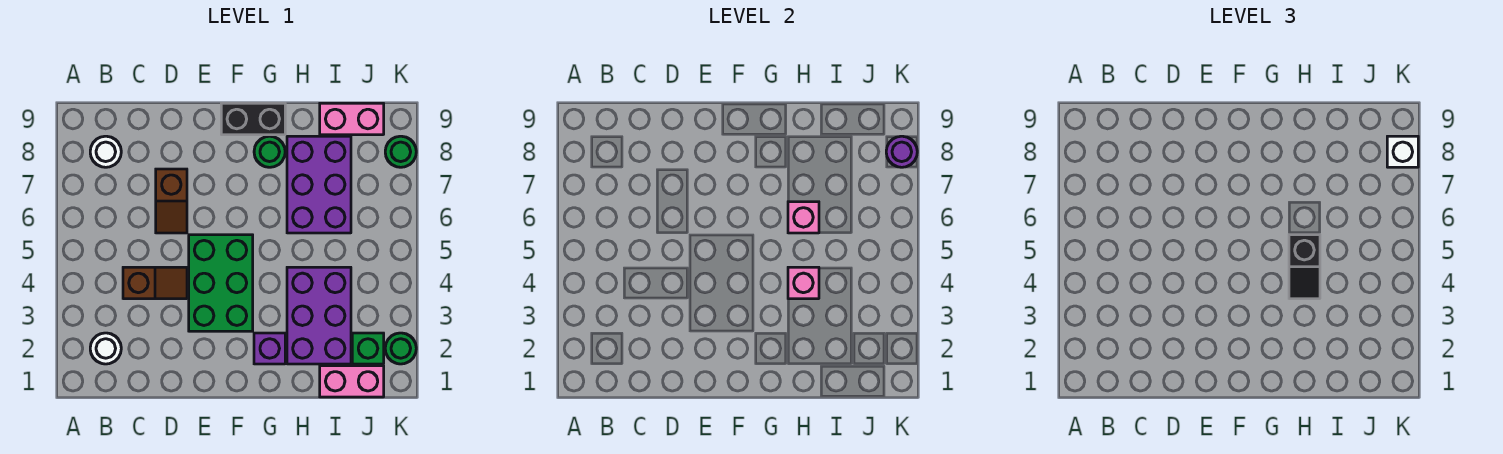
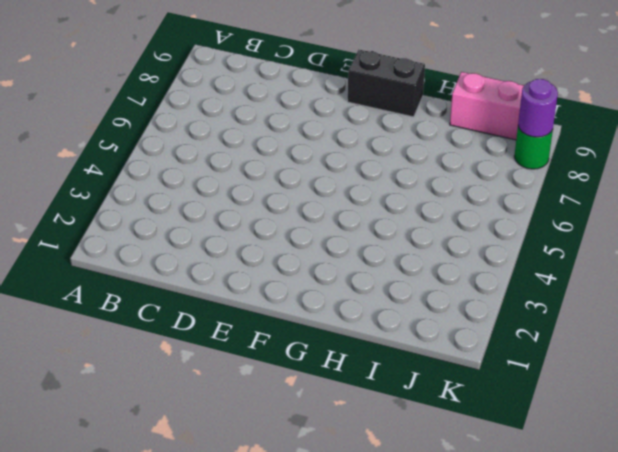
none -> white round brick B2 level 1
none -> white round brick B8 level 1
none -> brown slope C4:D4 level 1 top C

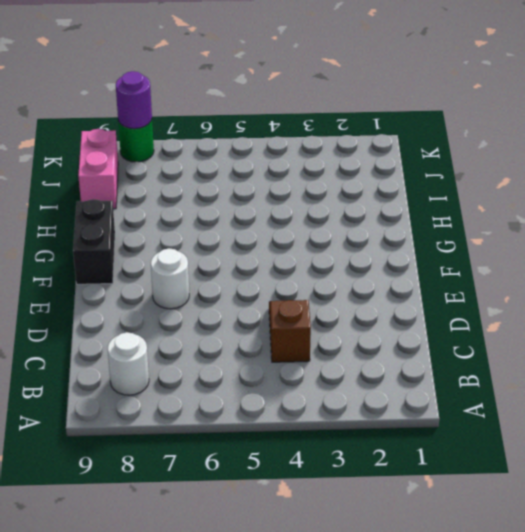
white round brick E7 level 1 -> white round brick B2 level 1
none -> brown slope D6:D7 level 1 top 7
none -> green brick E3:F5 level 1
none -> purple brick G2 level 1

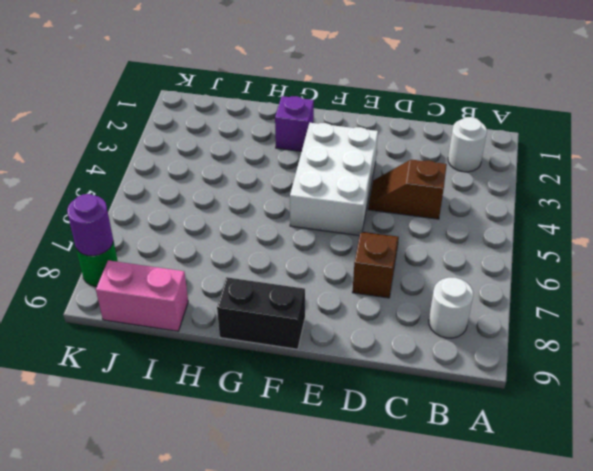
white brick E3:F5 level 1 -> green brick E3:F5 level 1
none -> green round brick G8 level 1
none -> purple brick H2:I4 level 1
none -> purple brick H6:I8 level 1

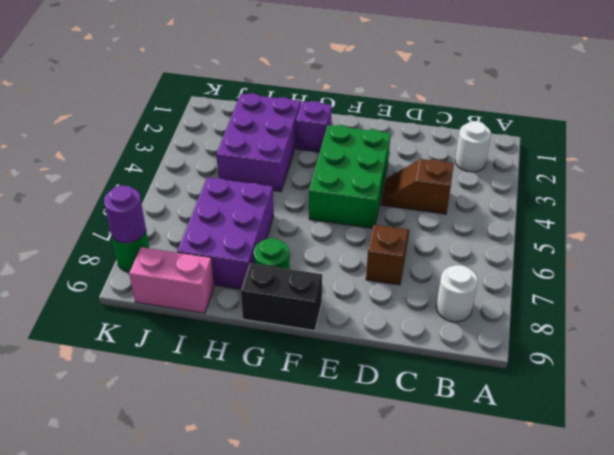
none -> pink brick I1:J1 level 1
none -> green brick J2 level 1
none -> green round brick K2 level 1

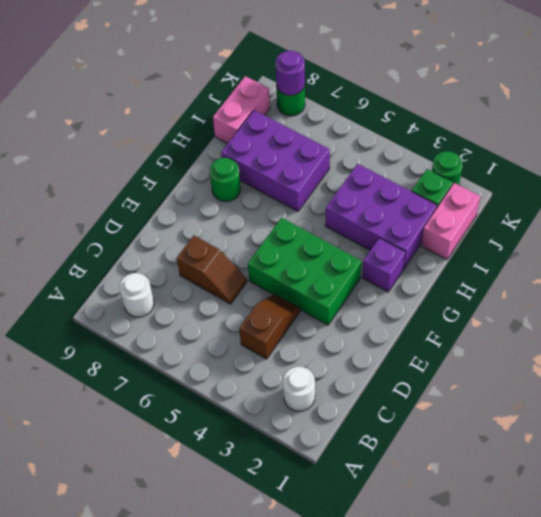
none -> black brick F9:G9 level 1
none -> pink brick H4 level 2
none -> pink brick H6 level 2

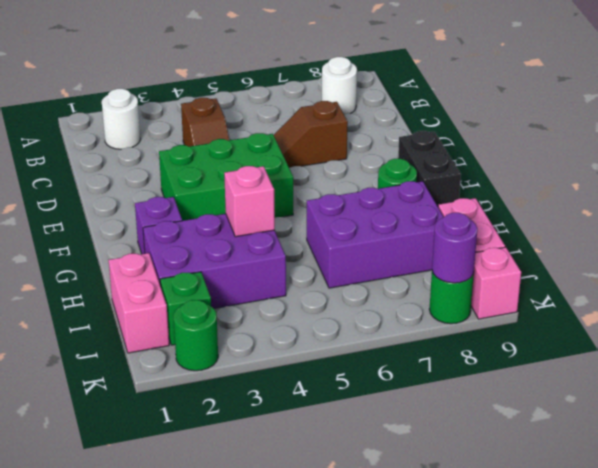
pink brick K9 level 1 -> pink brick H6 level 2
none -> black slope H4:H5 level 3 top 5
none -> white brick K8 level 3

